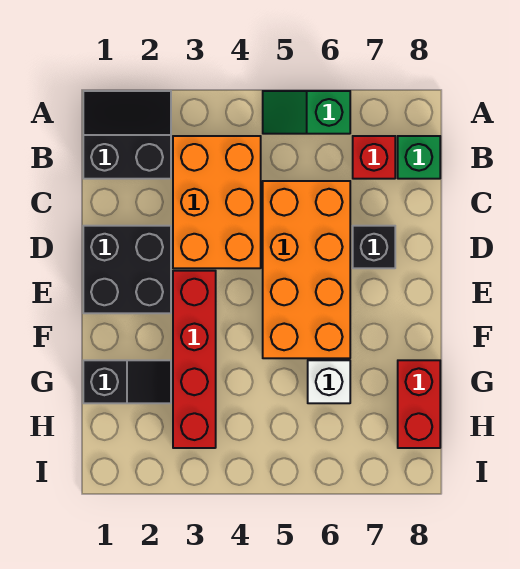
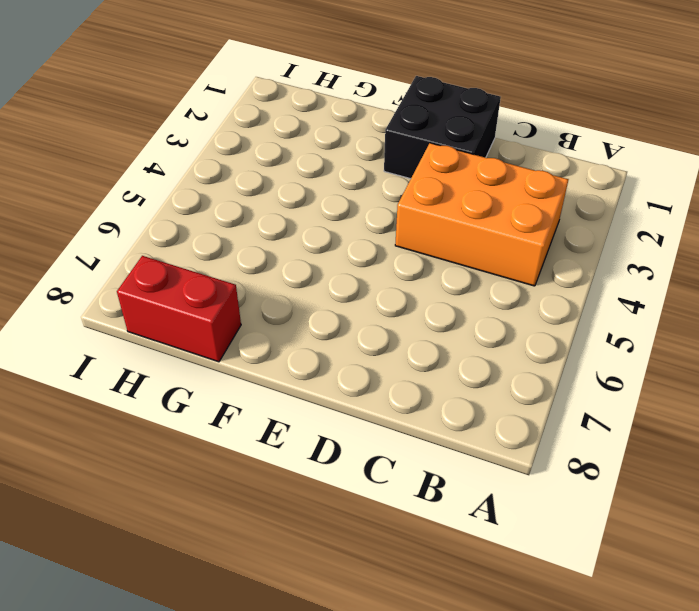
none -> black slope A1:B2 level 1 top B
none -> green slope A5:A6 level 1 top 6
none -> red brick B7 level 1

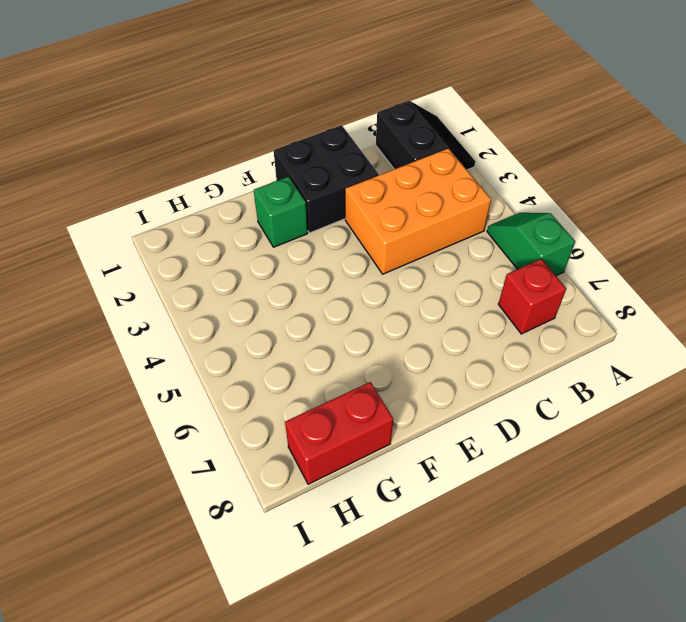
green brick F2 level 1 -> green brick B8 level 1
none -> orange brick C5:F6 level 1
none -> black brick D7 level 1
none -> red brick E3:H3 level 1

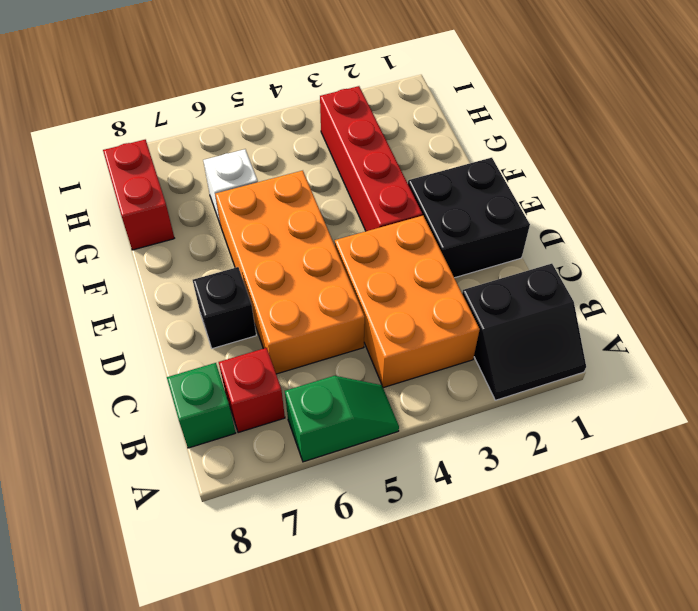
none -> black slope G1:G2 level 1 top 1

